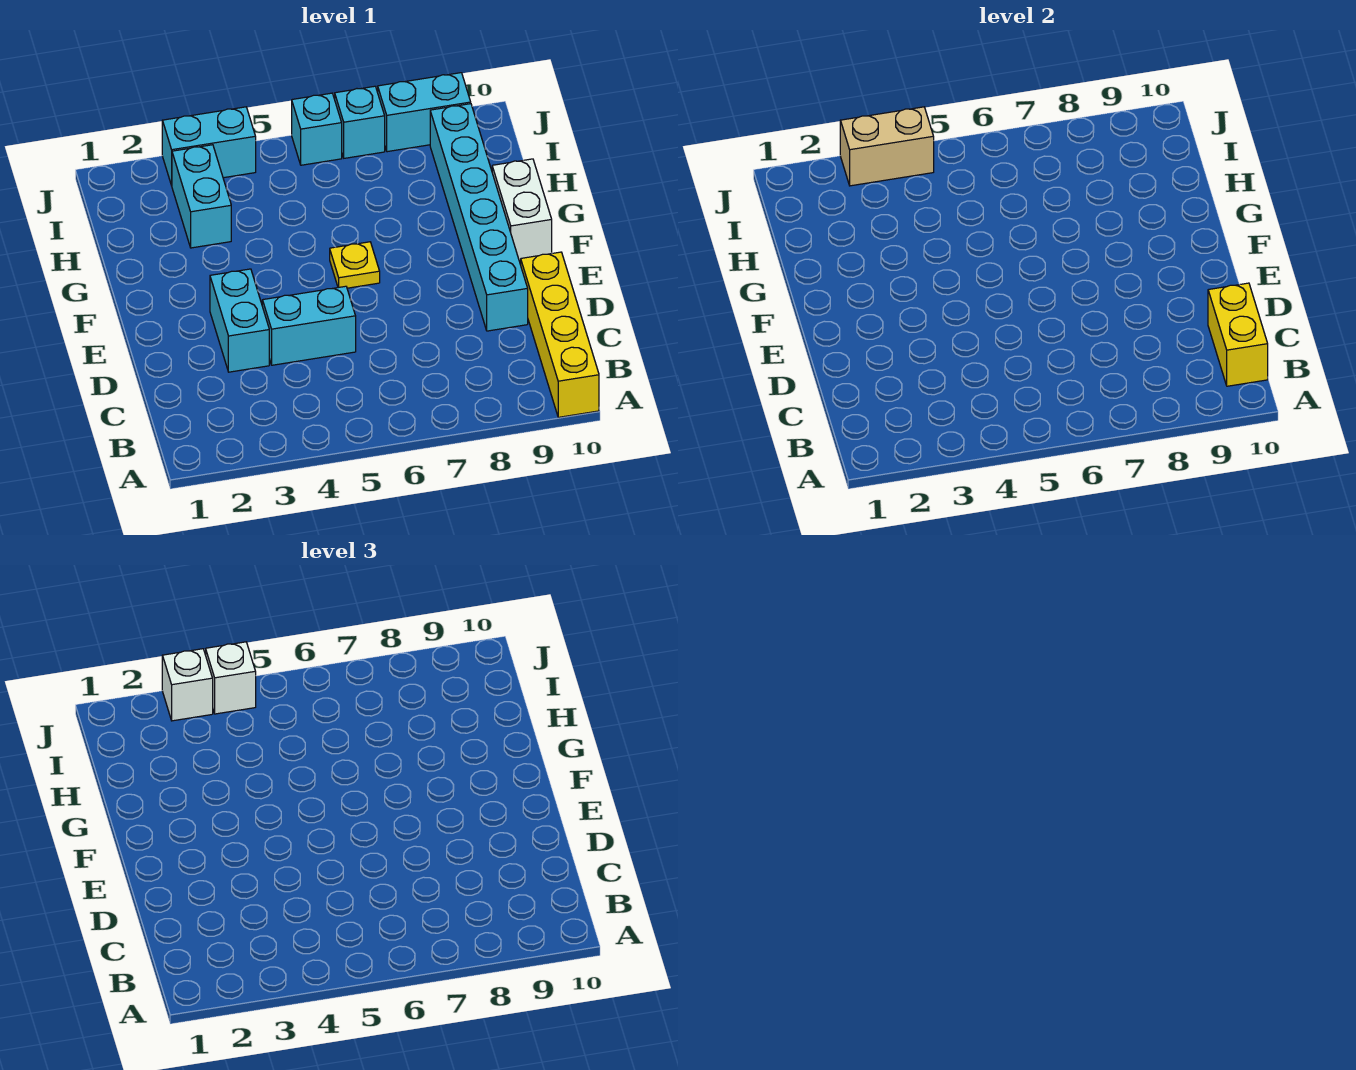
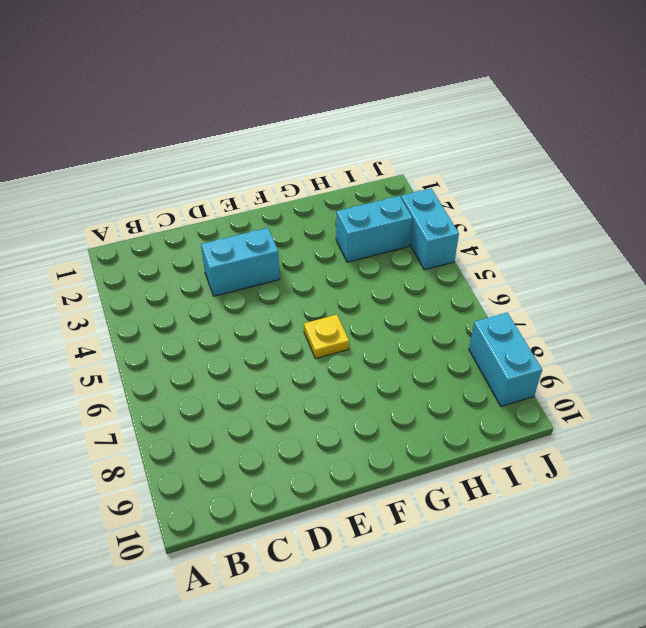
none -> yellow brick A10:D10 level 1
none -> cyan brick D4:D5 level 1
none -> cyan brick D9:I9 level 1

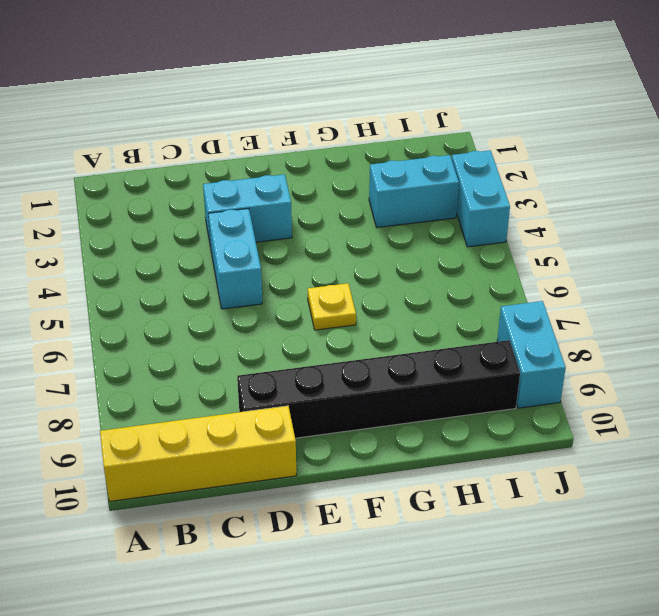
black brick D9:I9 level 1 -> cyan brick D9:I9 level 1
none -> white brick F10:G10 level 1
none -> cyan brick J6 level 1
none -> cyan brick J7 level 1

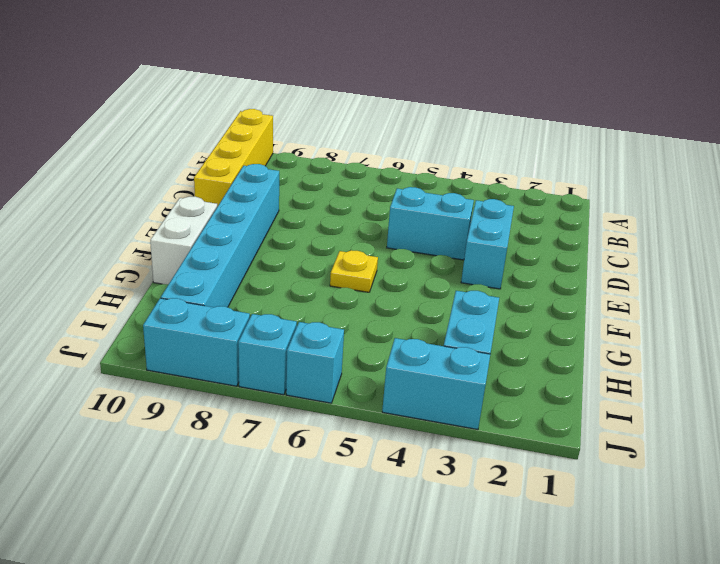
none -> yellow brick B10:C10 level 2
none -> tan brick J3:J4 level 2
none -> white brick J3 level 3

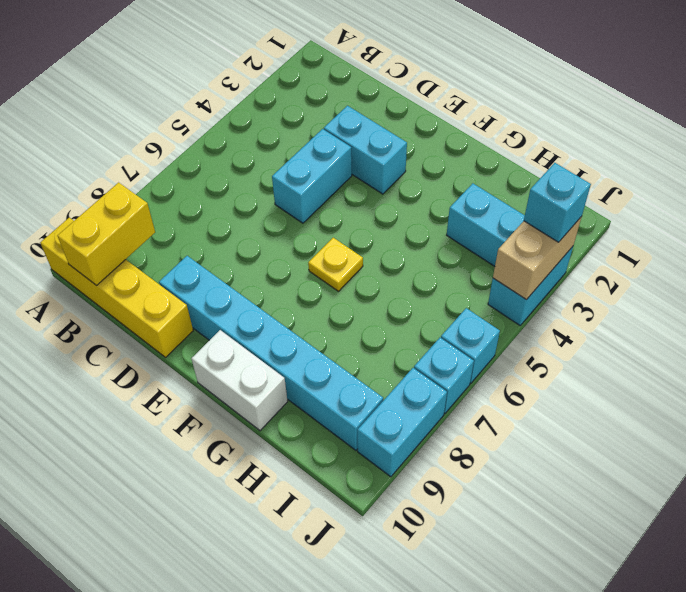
yellow brick B9:B10 level 2 -> yellow brick B10:C10 level 2
cyan brick J3 level 3 -> white brick J3 level 3
none -> white brick J4 level 3

